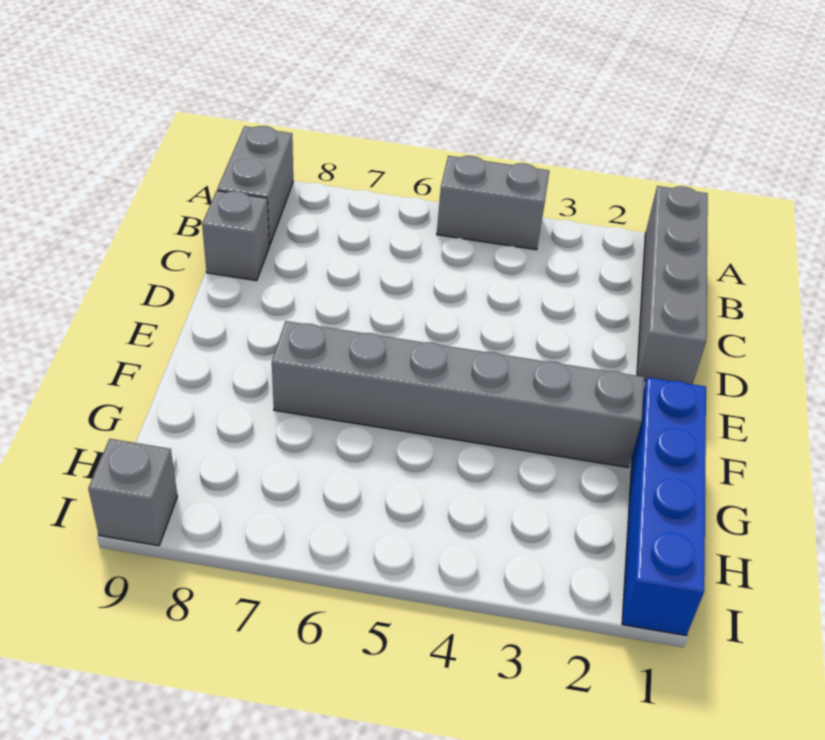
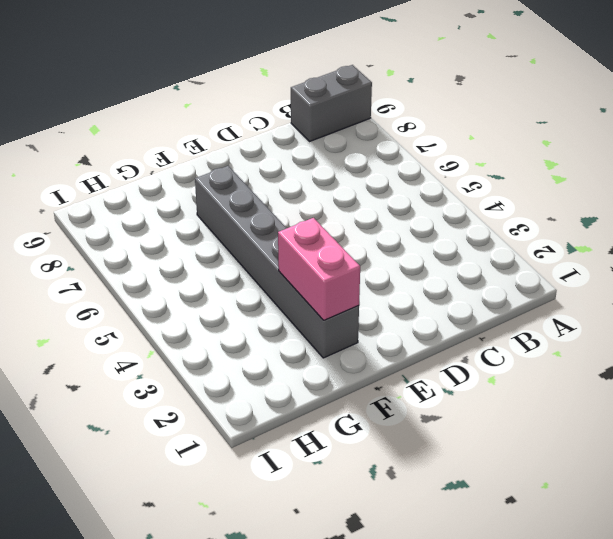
pink brick F2:F3 level 2 -> none
none -> grey brick A1:D1 level 1
none -> grey brick A4:A5 level 1

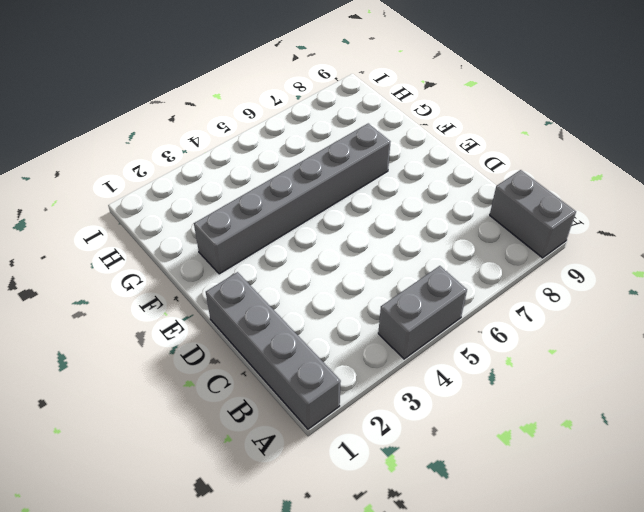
none -> grey brick C9 level 1
none -> blue brick F1:I1 level 1

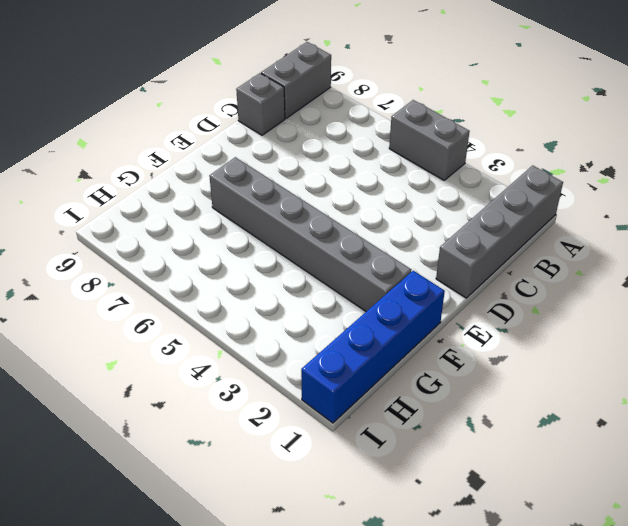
none -> grey brick I9 level 1

